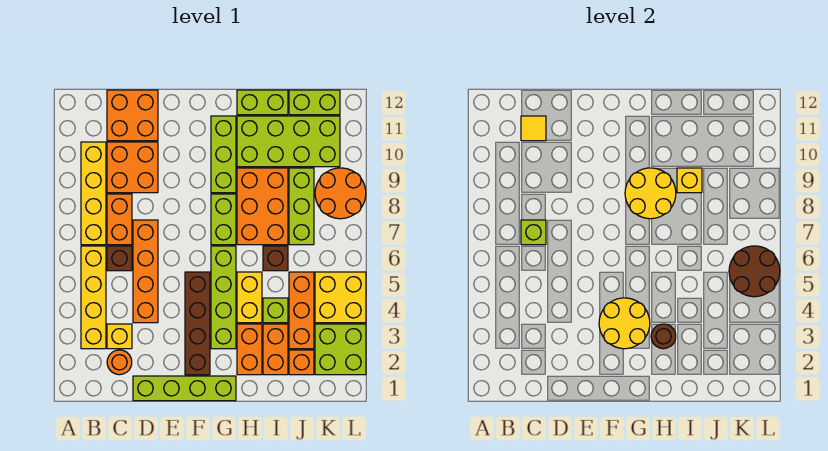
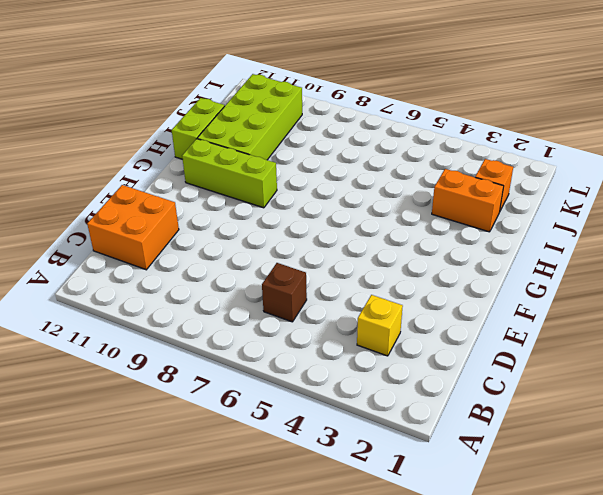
none -> yellow brick B3:B6 level 1
none -> yellow brick B7:B10 level 1
none -> orange round brick C2 level 1
none -> orange brick C7:C8 level 1

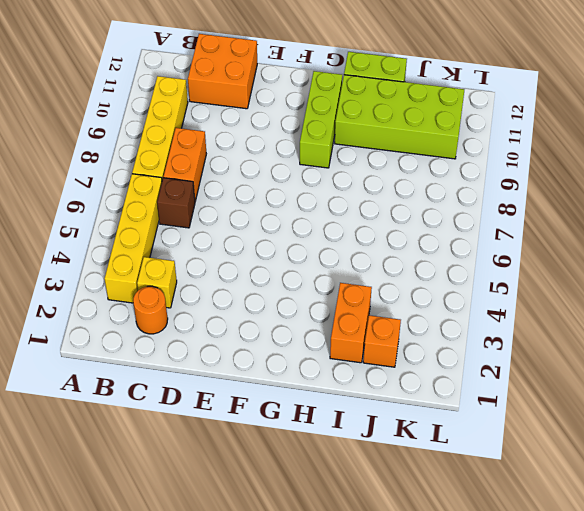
none -> orange brick C9:D10 level 1
none -> lime brick D1:G1 level 1
none -> orange brick D4:D7 level 1
none -> brown brick F2:F5 level 1

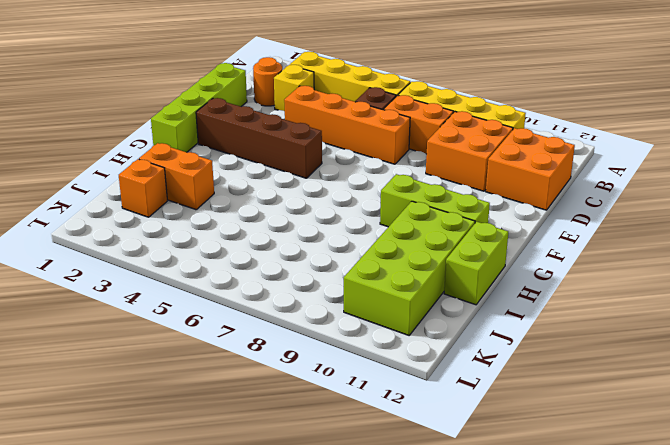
none -> lime brick G3:G6 level 1
none -> lime brick G7:G8 level 1
none -> orange brick H2:H3 level 1
none -> yellow brick H4:H5 level 1

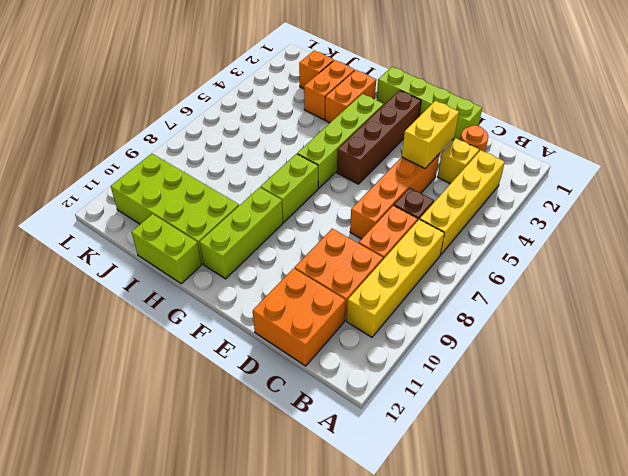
yellow brick D3:D4 level 2 -> yellow brick H4:H5 level 1
none -> orange brick H7:I9 level 1
none -> lime brick I4 level 1
none -> brown brick I6 level 1
none -> orange brick J3:J5 level 1

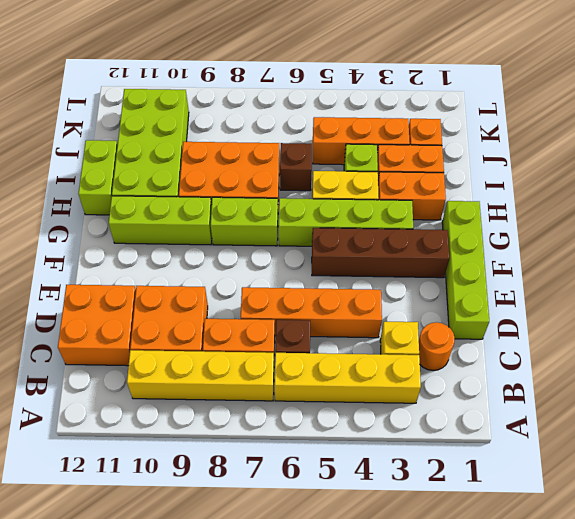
none -> lime brick J7:J9 level 1
none -> lime brick J12:K12 level 1
none -> lime brick K2:L3 level 1
none -> yellow brick K4:L5 level 1

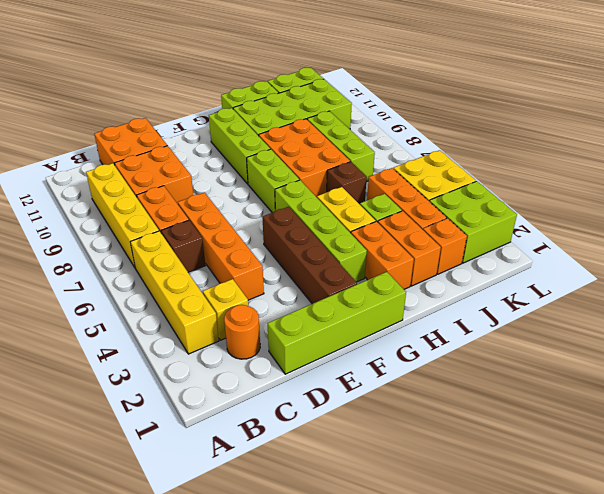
none -> orange round brick K8:L9 level 1
none -> lime brick C7 level 2
none -> yellow tile C11 level 2
none -> yellow round brick F3:G4 level 2

